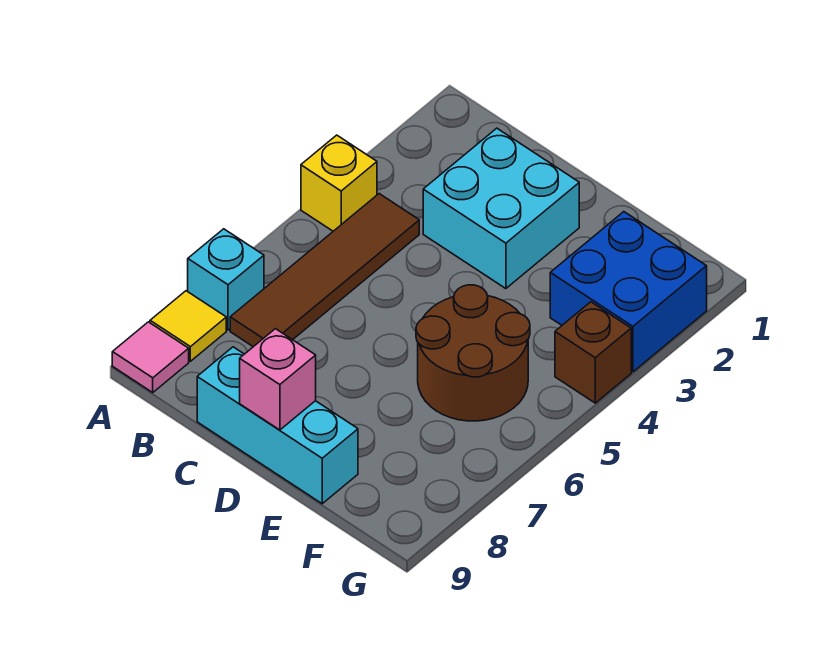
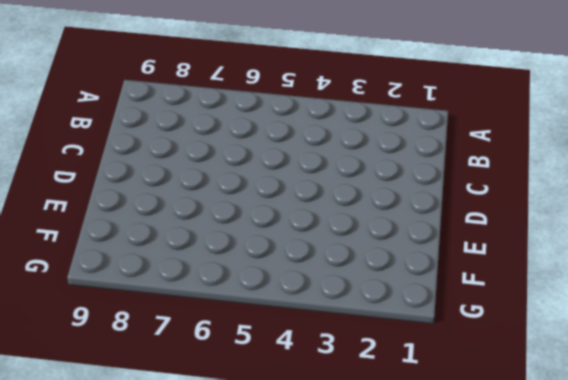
none -> yellow brick A4 level 1
none -> cyan brick A7 level 1

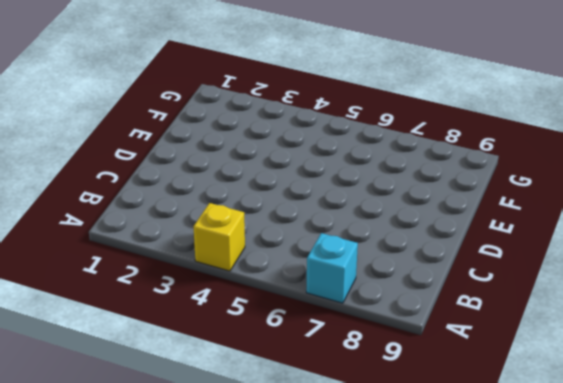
none -> yellow tile A8 level 1
none -> pink tile A9 level 1

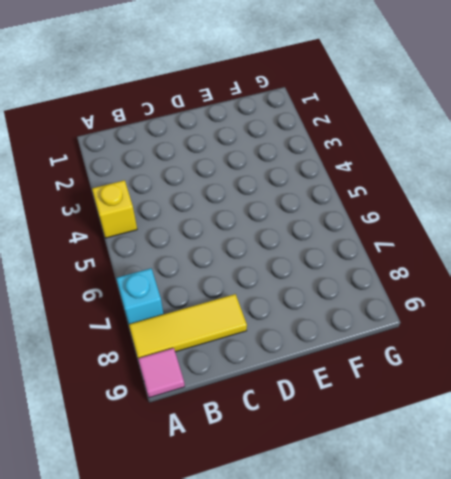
yellow tile A8:C8 level 1 -> yellow tile A8 level 1
none -> brown tile B4:B7 level 1
none -> cyan brick C2:D3 level 1

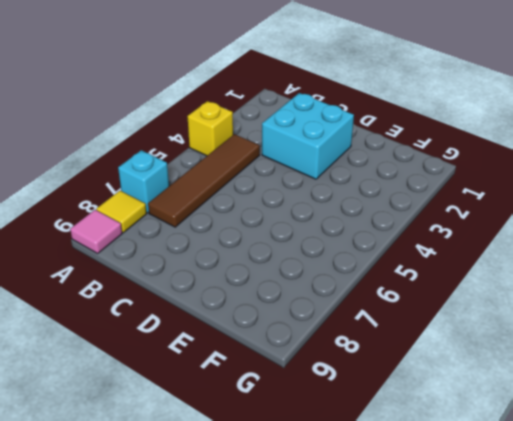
none -> cyan brick C9:E9 level 1
none -> brown round brick E5:F6 level 1

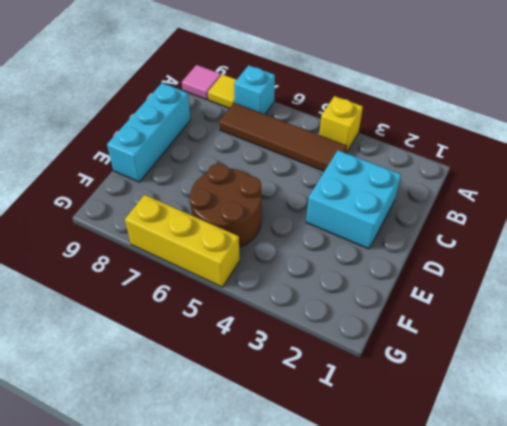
yellow brick G5:G7 level 1 -> none
none -> blue brick F2:G3 level 1
none -> brown brick G4 level 1

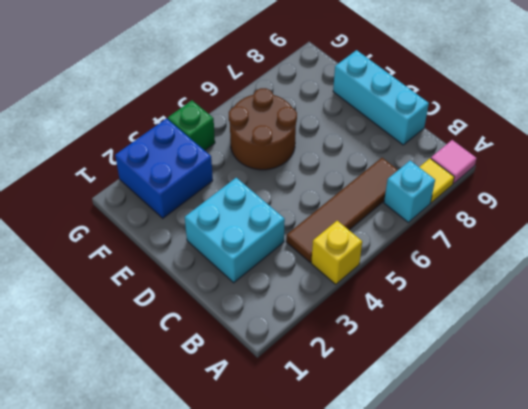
green brick G4 level 1 -> brown brick G4 level 1
none -> pink brick D9 level 2

